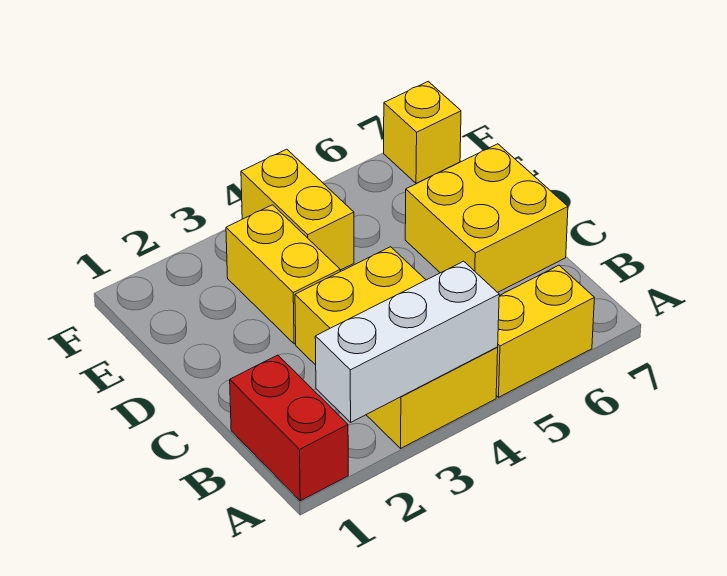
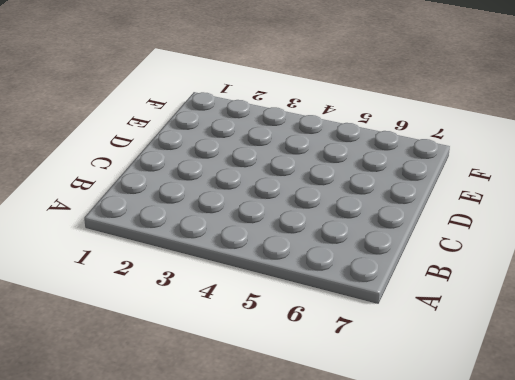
none -> red brick A1:B1 level 1
none -> yellow brick A3:C4 level 1

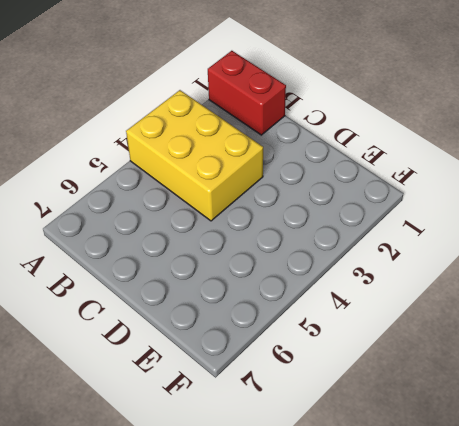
none -> yellow brick A5:A6 level 1
none -> yellow brick C6:D7 level 1

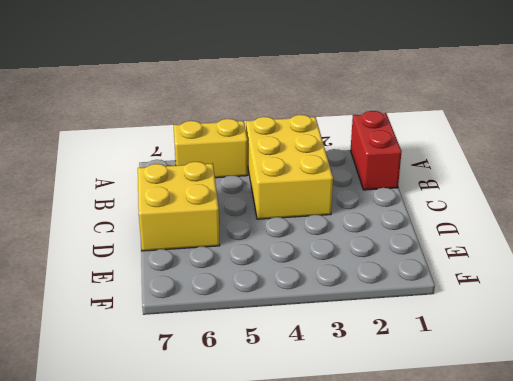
none -> yellow brick D3:E3 level 1
none -> yellow brick E4:F4 level 1

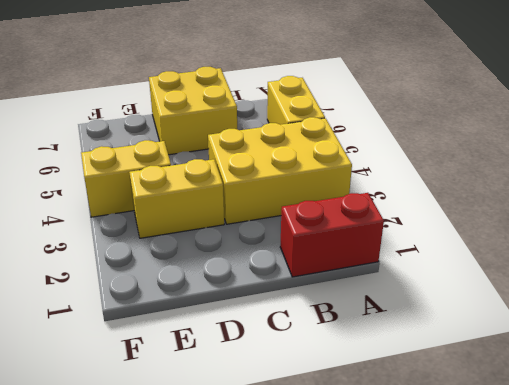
none -> yellow brick F7 level 1
none -> white brick A2:A4 level 2

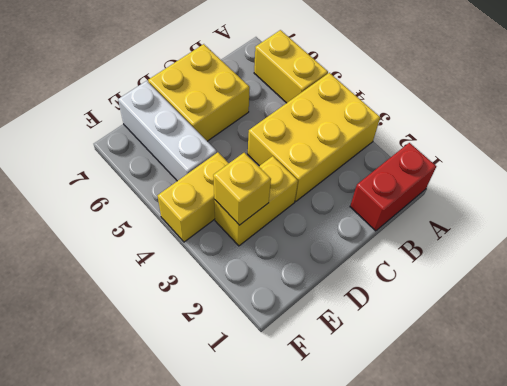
yellow brick E3 level 2 -> yellow brick F7 level 1
white brick E5:E7 level 1 -> white brick A2:A4 level 2

